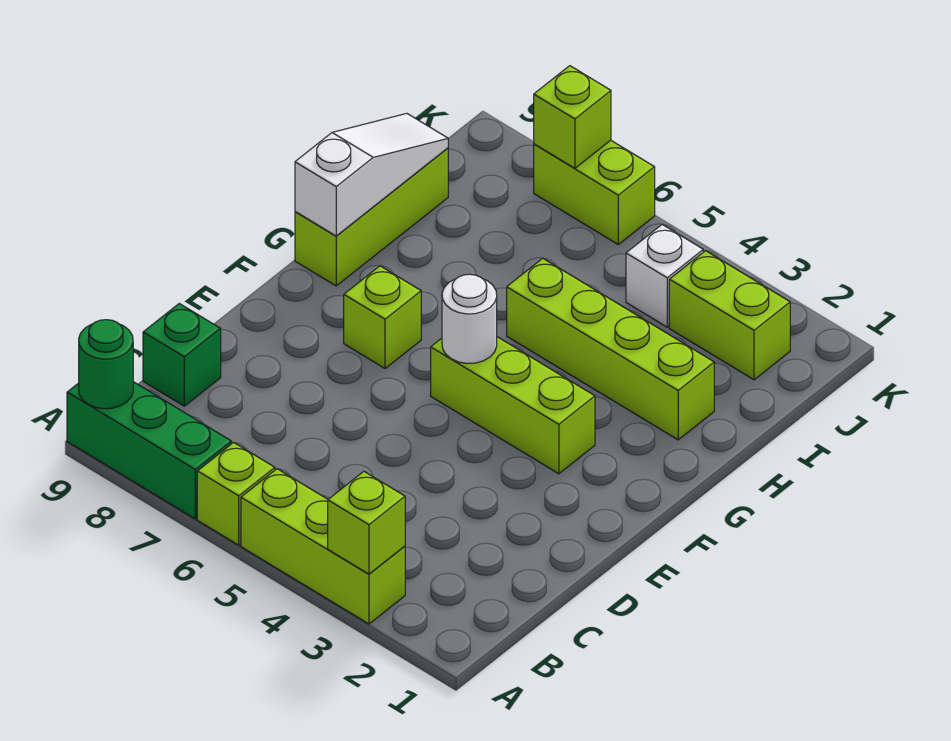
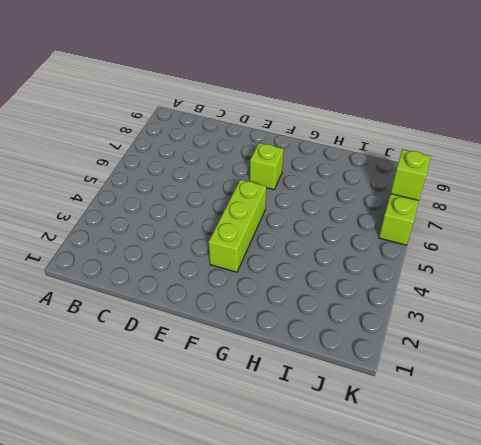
none -> lime brick A3:A5 level 1
none -> lime brick A6 level 1
none -> green brick A7:A9 level 1

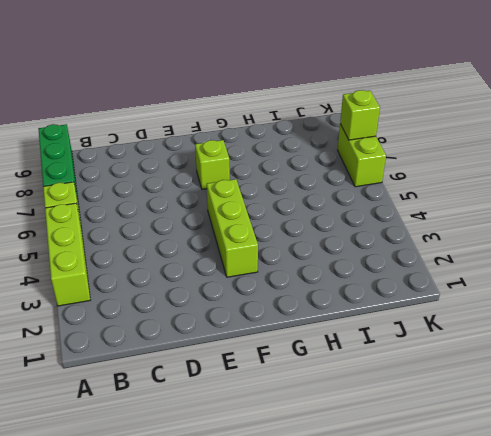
none -> green brick C9 level 1
none -> lime brick G9:I9 level 1
none -> lime brick H2:H5 level 1

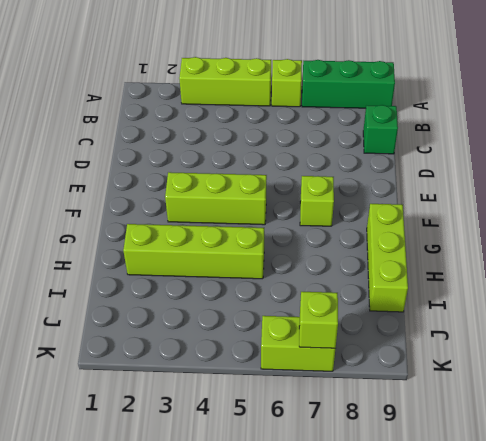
none -> lime brick J2:J3 level 1
none -> white brick J4 level 1
none -> lime brick A3 level 2

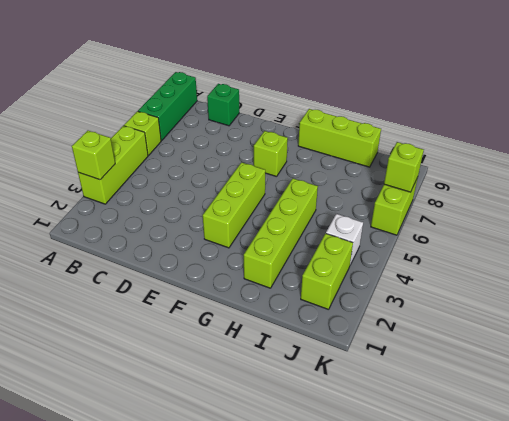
none -> green round brick A9 level 2
none -> white round brick F5 level 2
none -> white slope G9:I9 level 2 top G

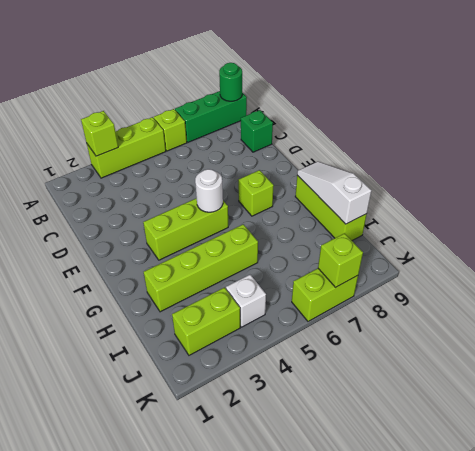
white slope G9:I9 level 2 top I -> white slope G9:I9 level 2 top G

